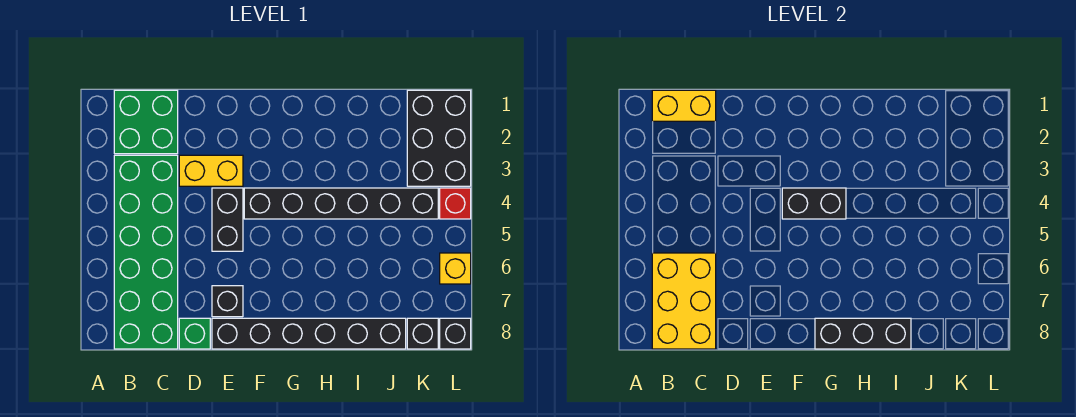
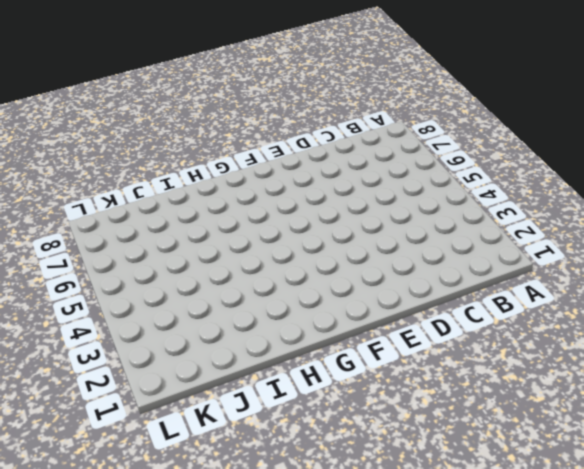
none -> green brick B1:C2 level 1
none -> green brick B3:C8 level 1
none -> yellow brick D3:E3 level 1

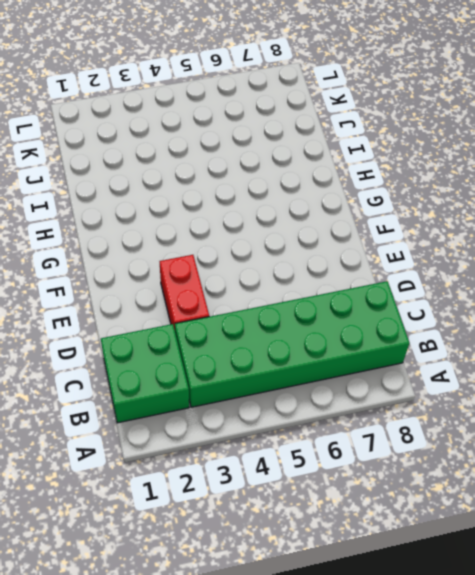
red brick D3:E3 level 1 -> yellow brick D3:E3 level 1
none -> green brick D8 level 1
none -> black brick E4:E5 level 1
none -> black brick E7 level 1

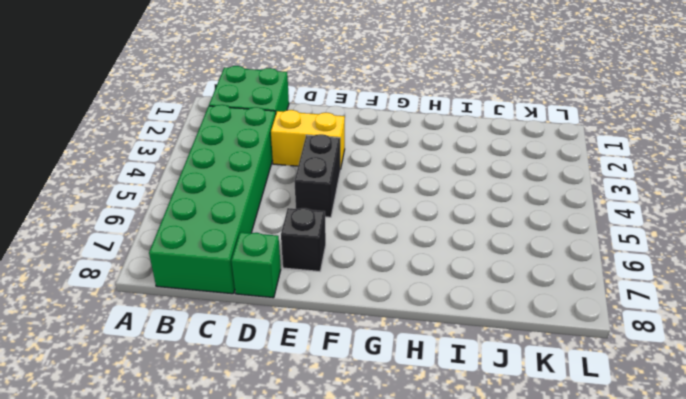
none -> black brick E8:J8 level 1
none -> black brick F4:K4 level 1
none -> black brick K1:L3 level 1

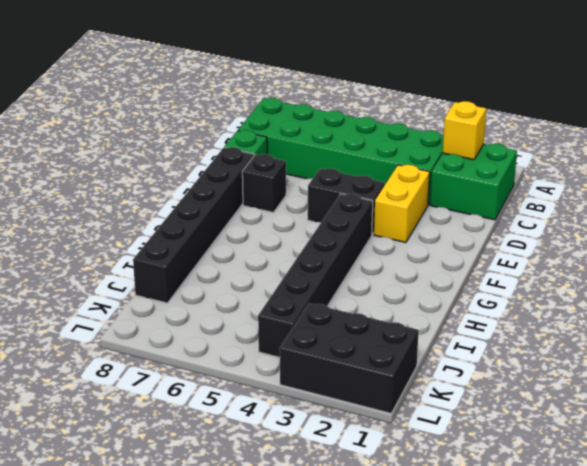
yellow brick B2 level 2 -> yellow brick L6 level 1
none -> black brick K8 level 1
none -> red brick L4 level 1
none -> black brick L8 level 1

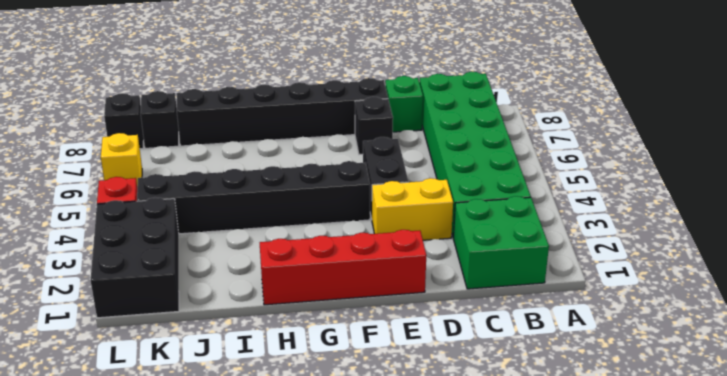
red brick E1:H1 level 1 -> none
none -> yellow brick B1:C1 level 2
none -> yellow brick B6:C8 level 2
none -> black brick F4:G4 level 2

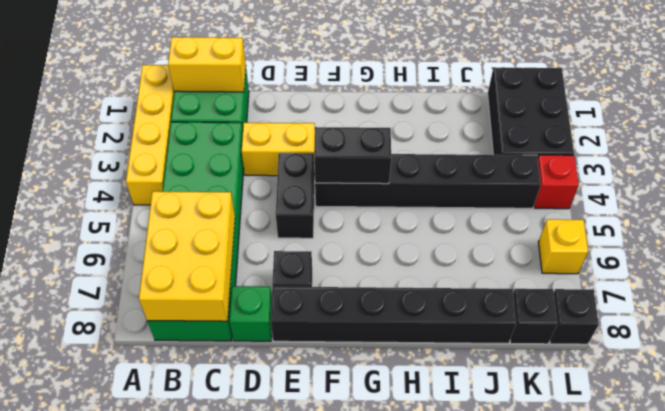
yellow brick A1:A4 level 1 -> none
none -> black brick G8:I8 level 2

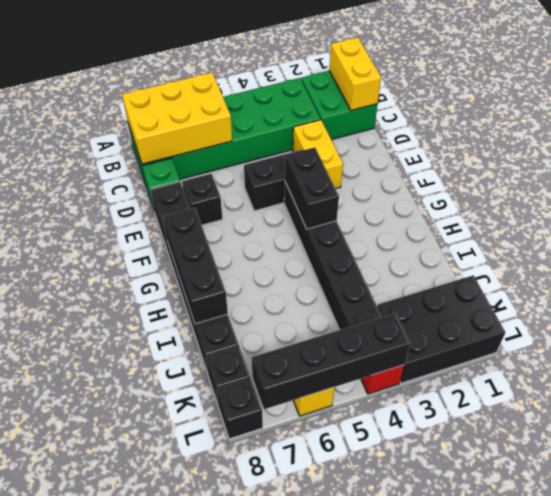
black brick L4:L7 level 2 -> none

